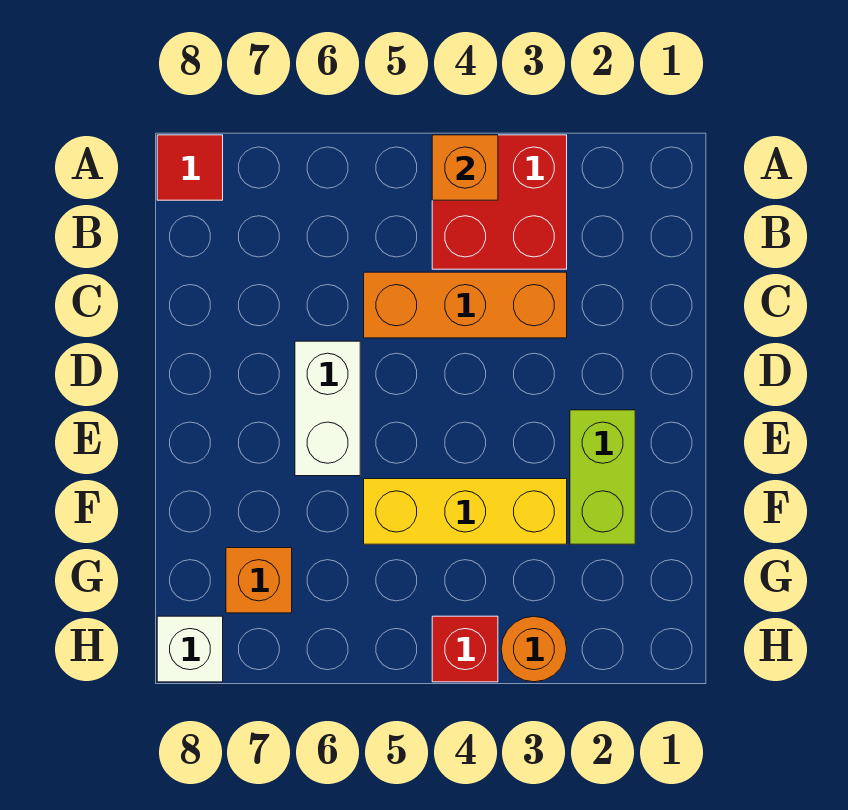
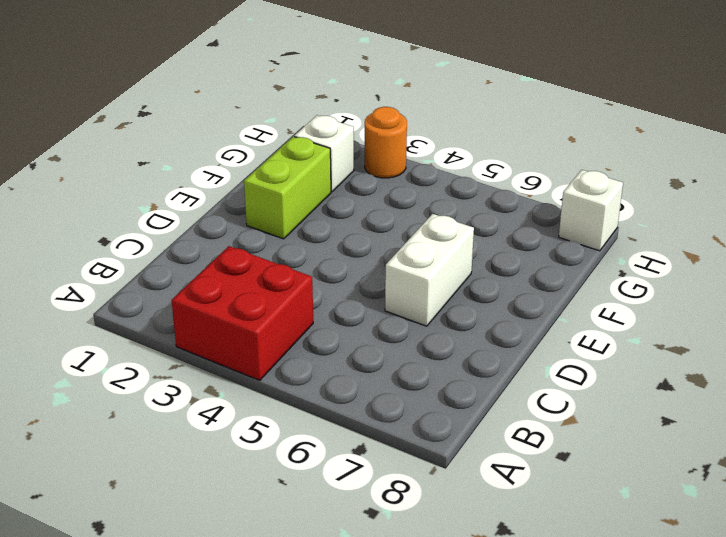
white brick G2 level 1 -> none
none -> red tile A8 level 1
none -> orange brick C3:C5 level 1

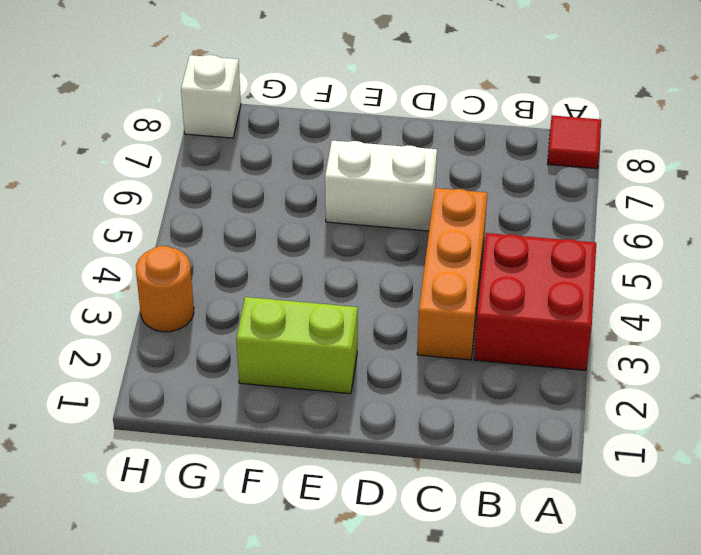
none -> yellow brick F3:F5 level 1
none -> orange brick G7 level 1

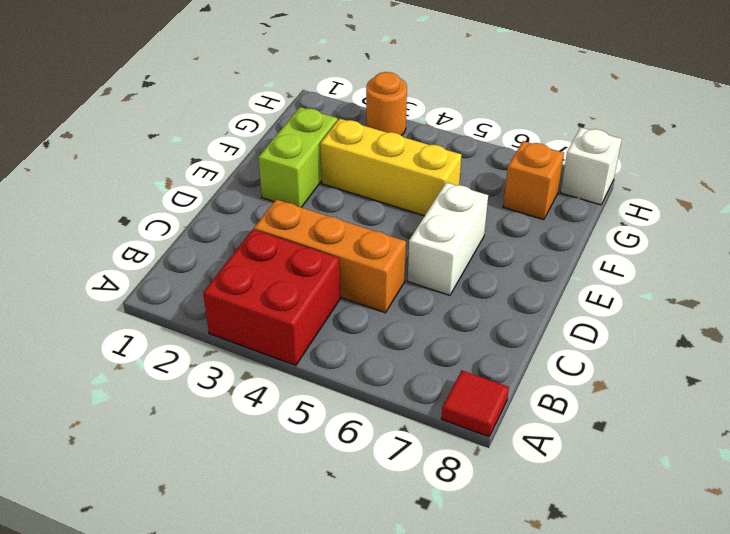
none -> red brick H4 level 1
none -> orange brick A4 level 2

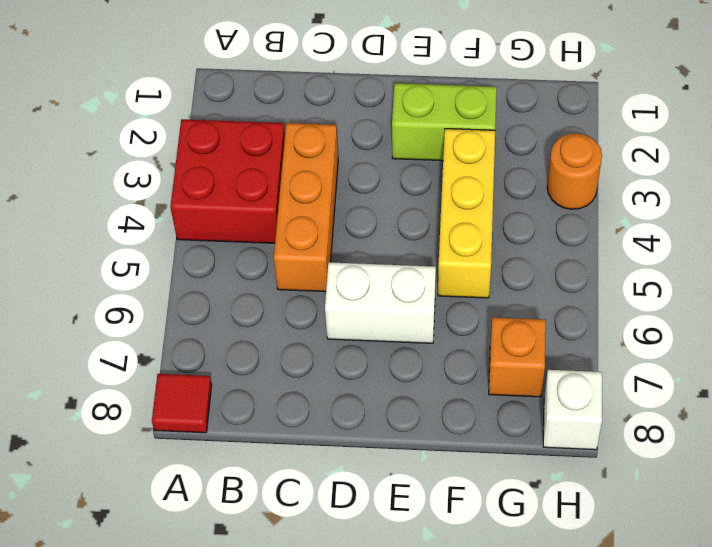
none -> red brick H4 level 1
none -> orange brick A4 level 2

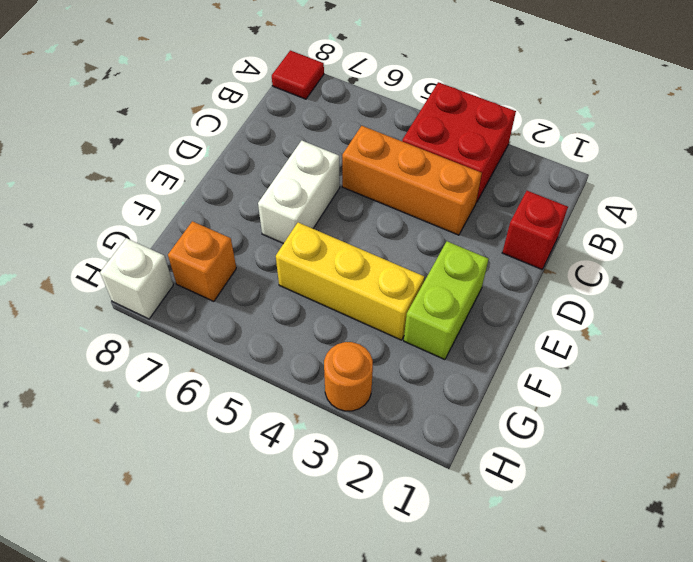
red brick C1 level 1 -> red brick H4 level 1
none -> orange brick A4 level 2

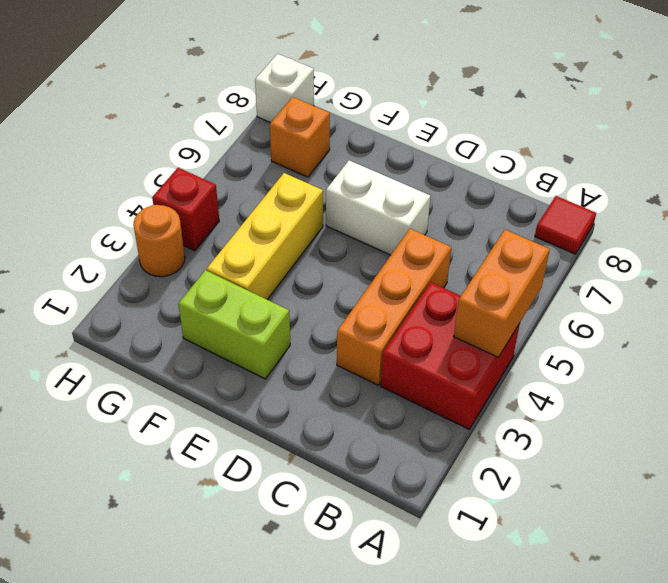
orange brick A4:A5 level 2 -> orange brick A4 level 2

